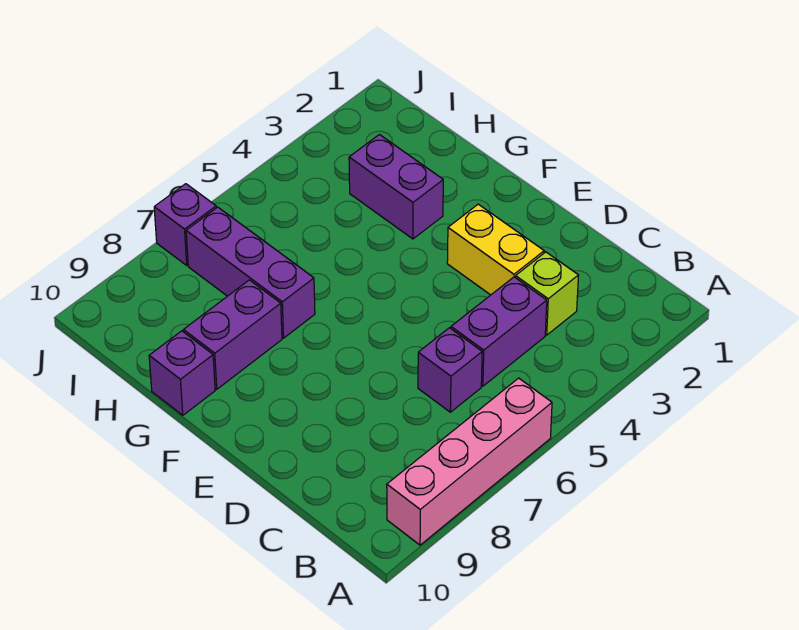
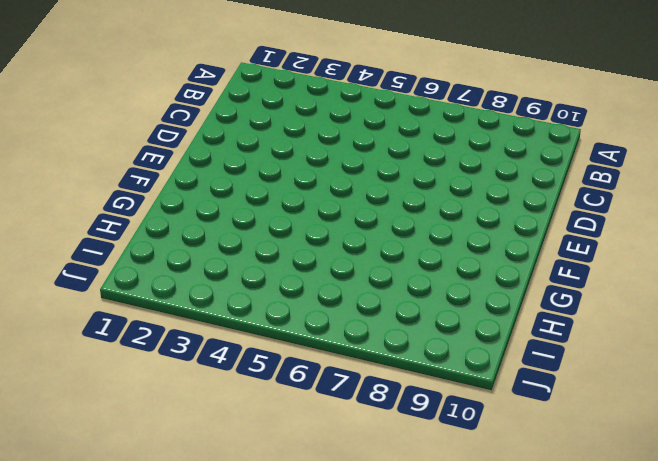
none -> pink brick A6:A9 level 1
none -> lime brick C3 level 1

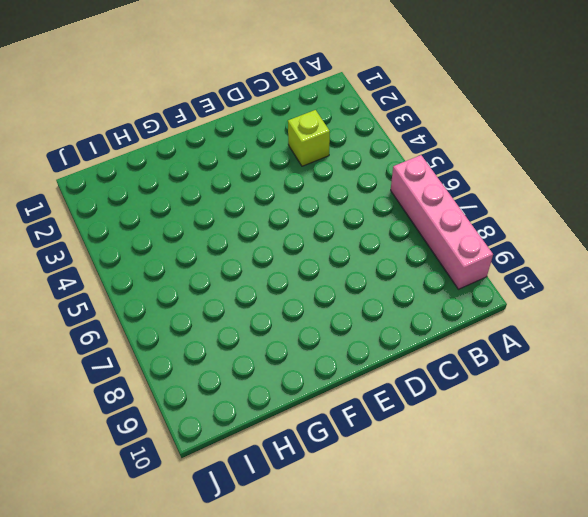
none -> purple brick C4:C5 level 1
none -> purple brick C6 level 1

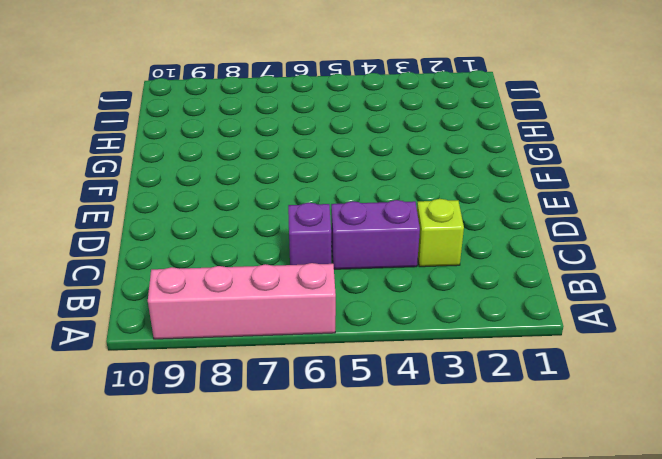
none -> yellow brick D3:E3 level 1
none -> purple brick G3:H3 level 1

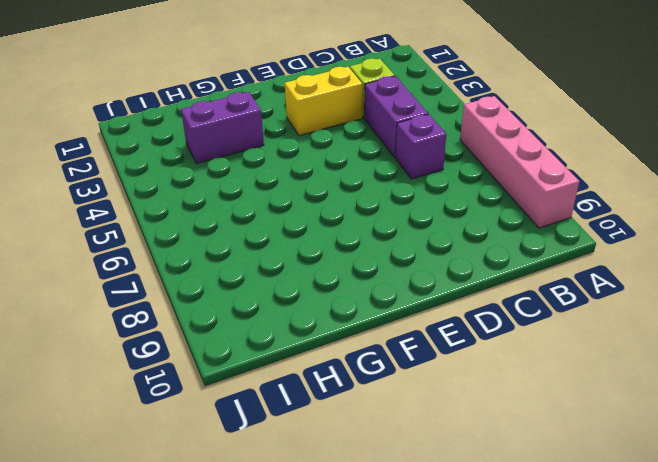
none -> purple brick G7:I7 level 1
none -> purple brick G8:G9 level 1

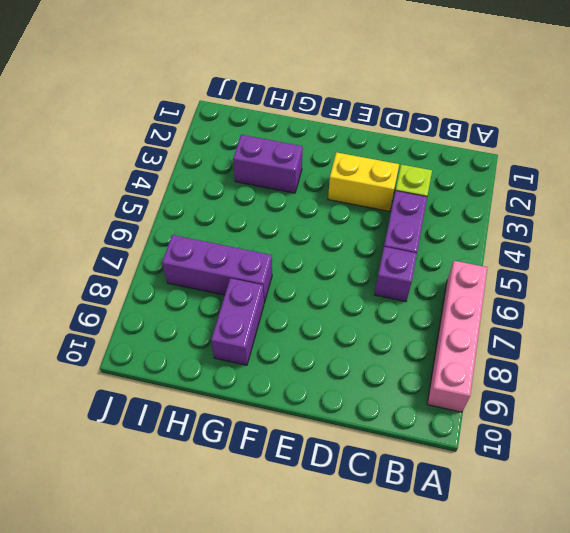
none -> purple brick G10 level 1
none -> purple brick J7 level 1

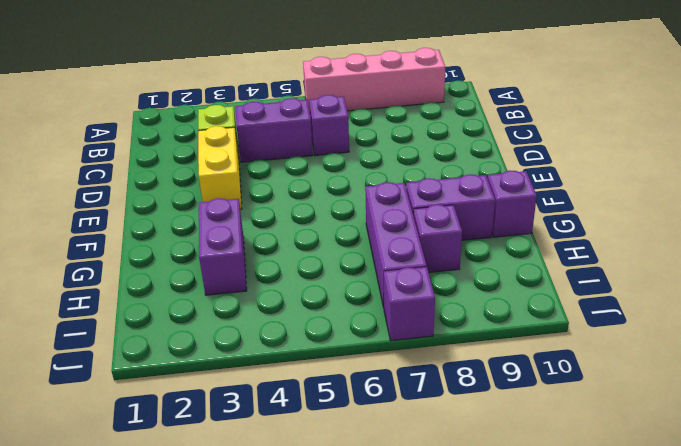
purple brick H8 level 1 -> none

